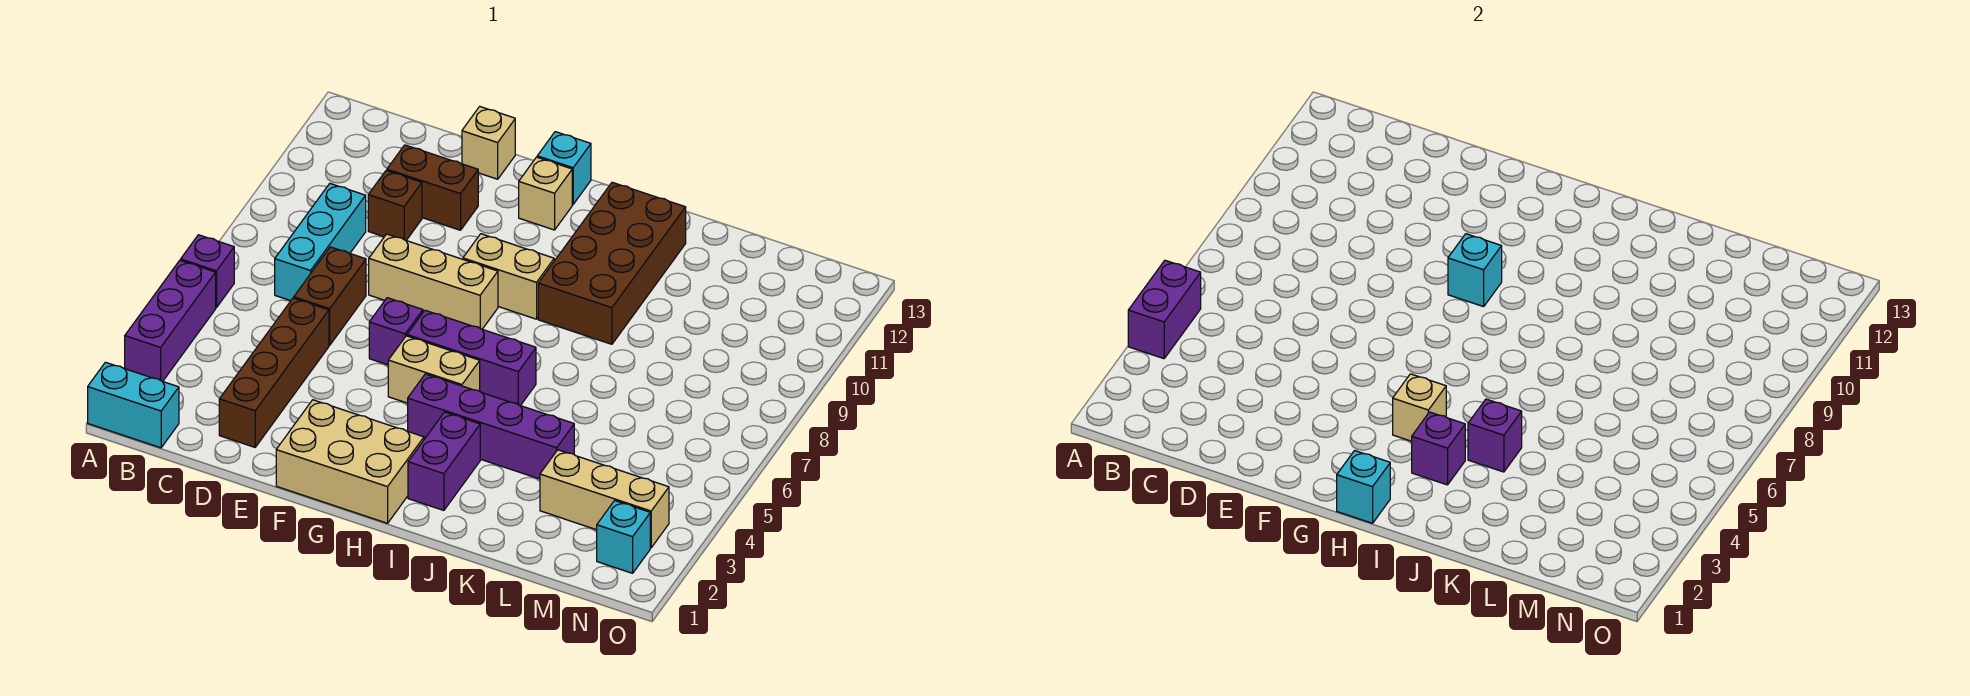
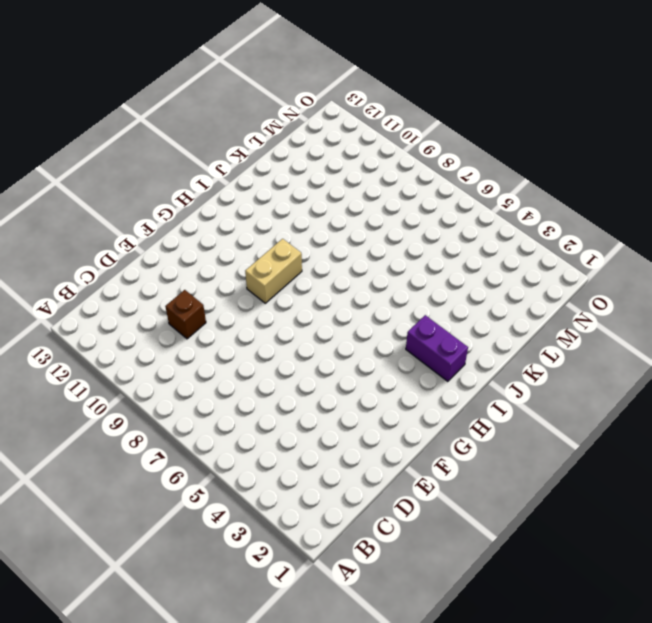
none -> cyan brick A1:B1 level 1
none -> purple brick A3:A5 level 1
none -> purple brick A6 level 1

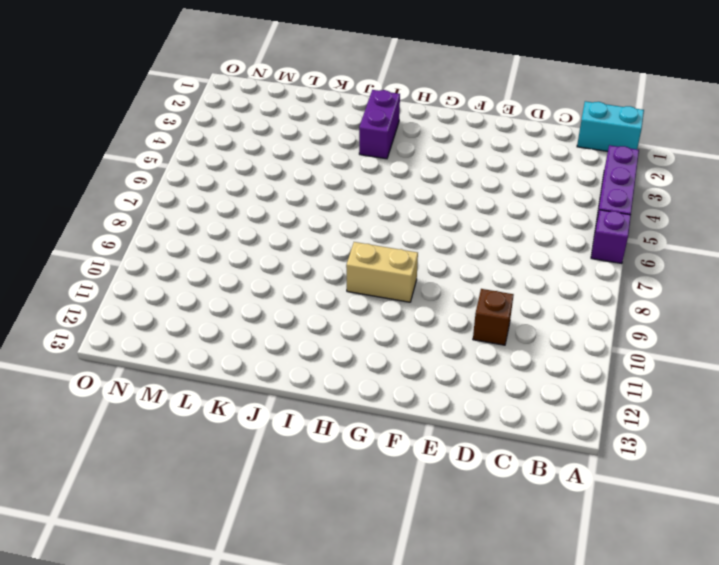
none -> cyan brick C7:C9 level 1
none -> brown brick D2:D5 level 1
none -> brown brick D6:D7 level 1

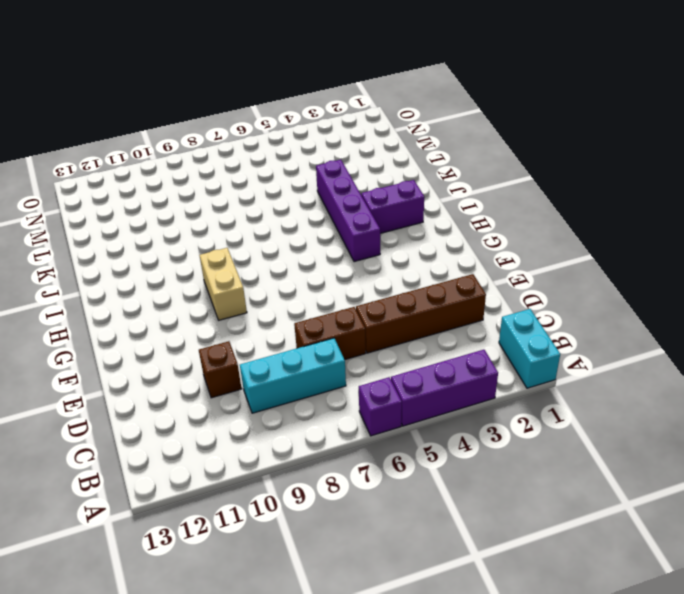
none -> brown brick D11:E11 level 1
none -> tan brick E8:G8 level 1
none -> tan brick E13 level 1

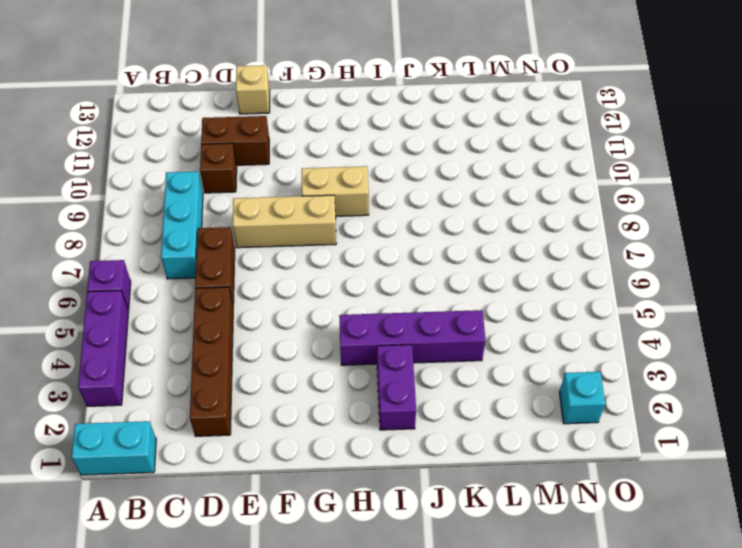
none -> tan brick F1:H2 level 1
none -> purple brick F6 level 1
none -> tan brick G5:H5 level 1

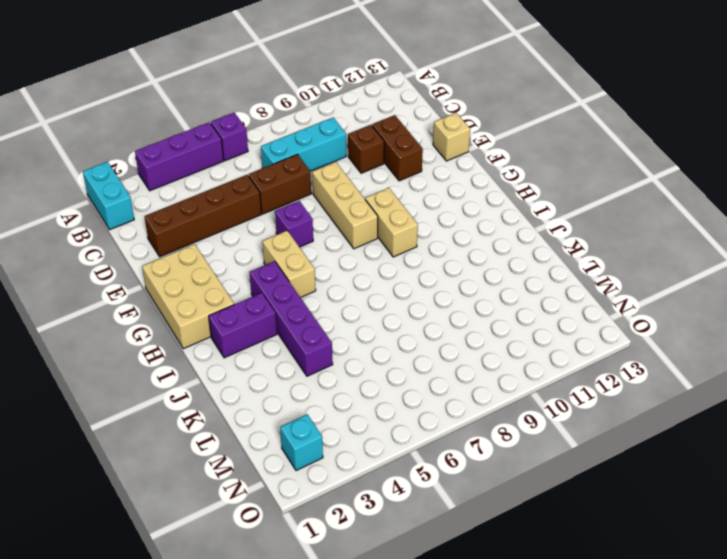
none -> purple brick G6:I6 level 1
none -> tan brick G12 level 1
none -> cyan brick G13 level 1

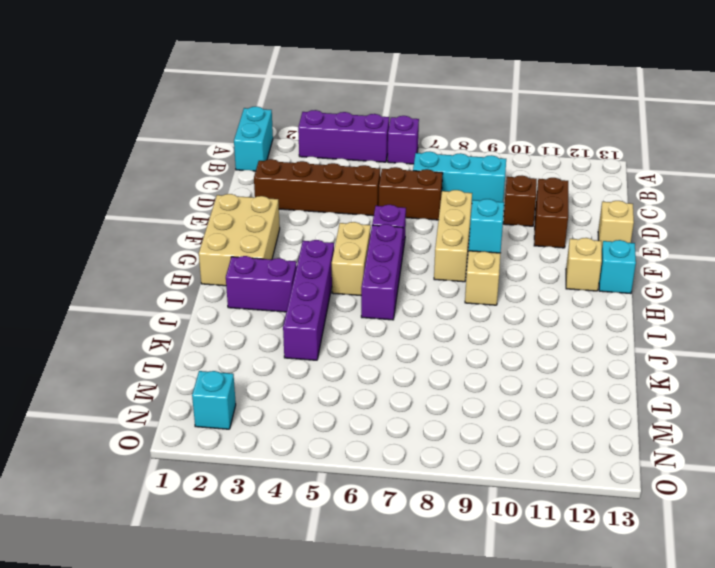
none -> brown brick I9:J12 level 1
none -> tan brick L3:N3 level 1
none -> purple brick A4:A5 level 2

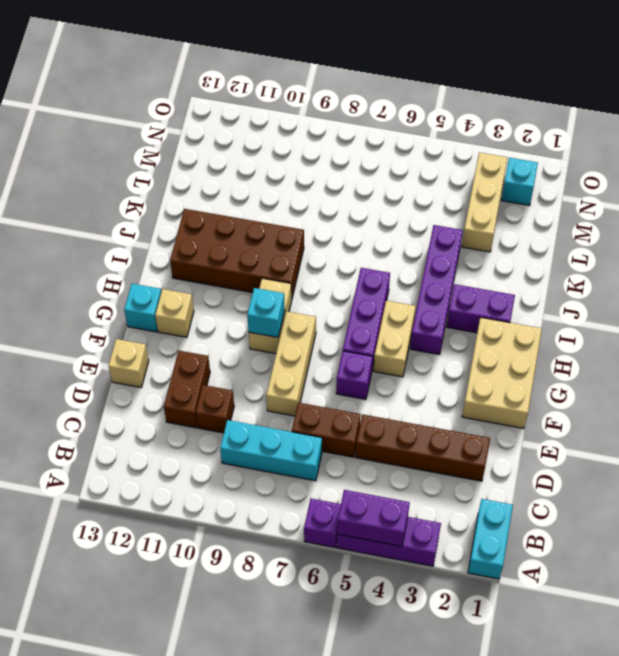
none -> cyan brick H1 level 2
none -> tan brick H4 level 2
none -> purple brick I3 level 2

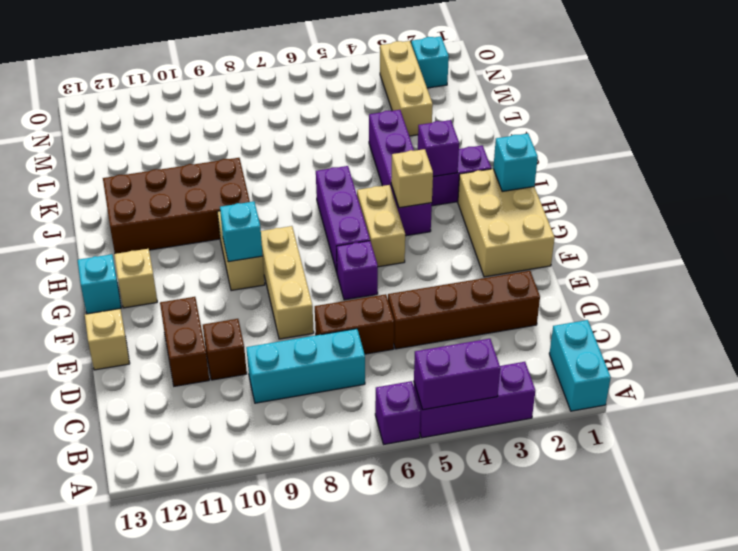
none -> purple brick J4 level 2

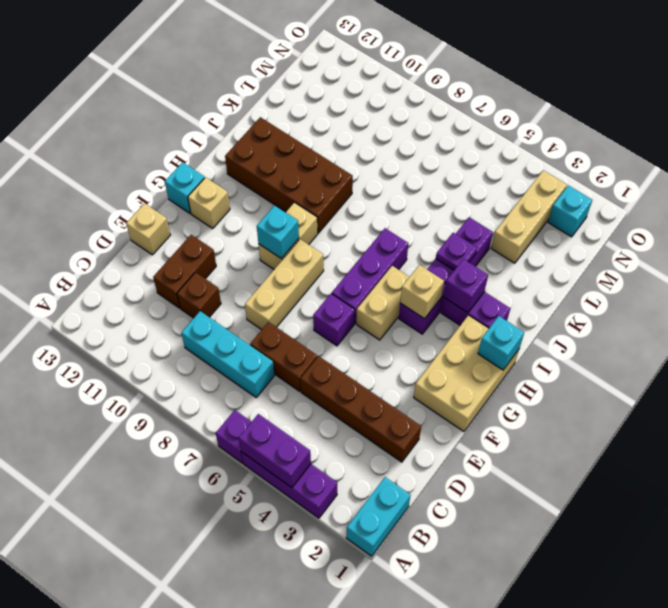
purple plate J4 level 2 -> purple brick J4 level 2

